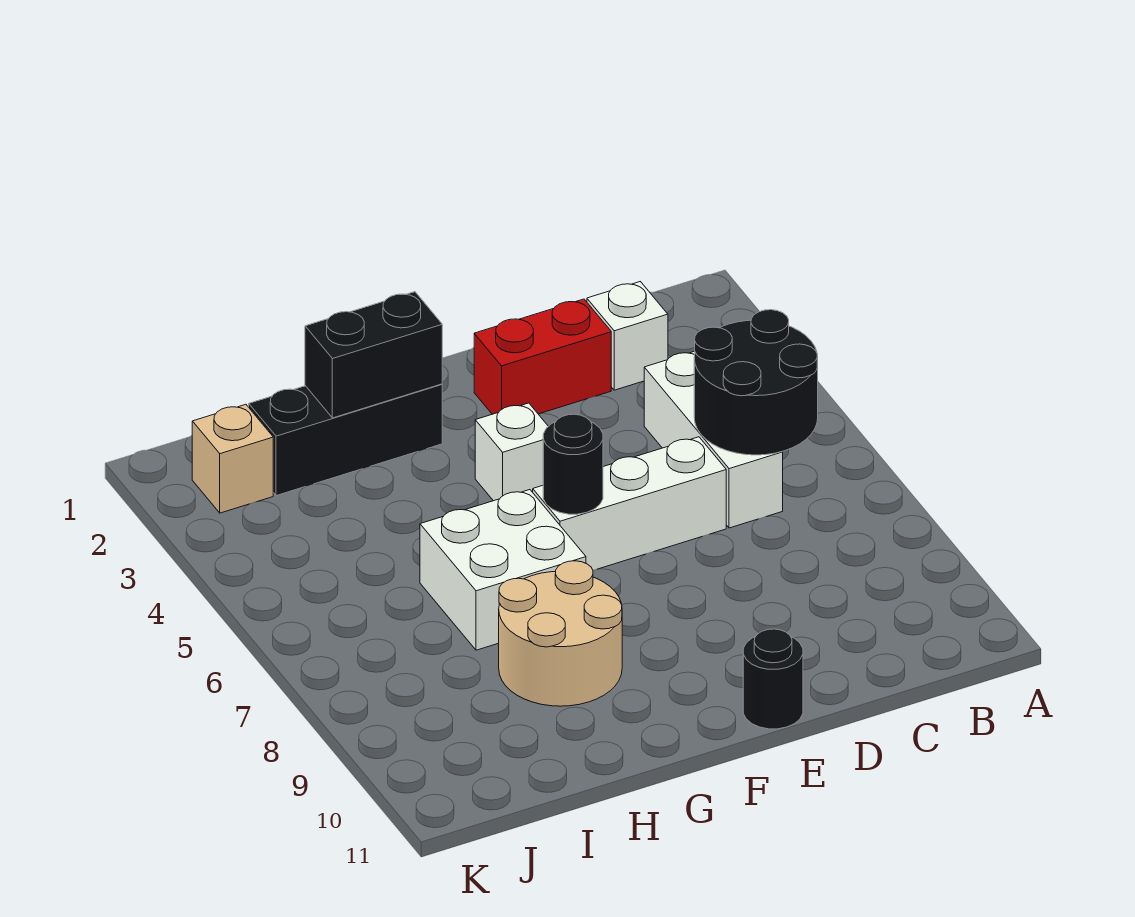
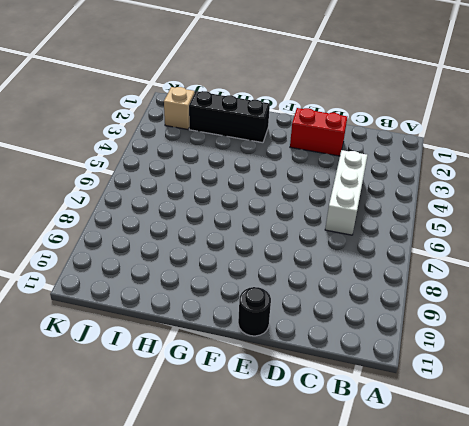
none -> white brick C2 level 1
none -> white brick D6:F6 level 1
none -> white brick F4 level 1

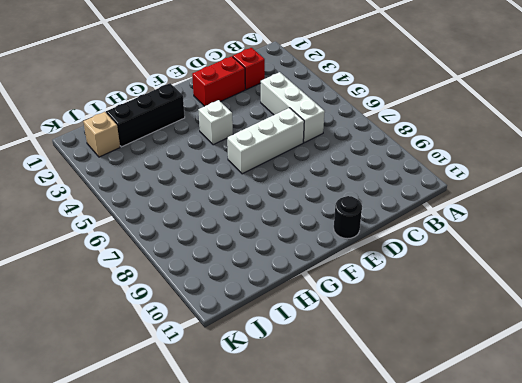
red brick C2 level 1 -> white brick C2 level 1
none -> white brick G6:H7 level 1
none -> tan round brick G8:H9 level 1
none -> black round brick B5:C6 level 2

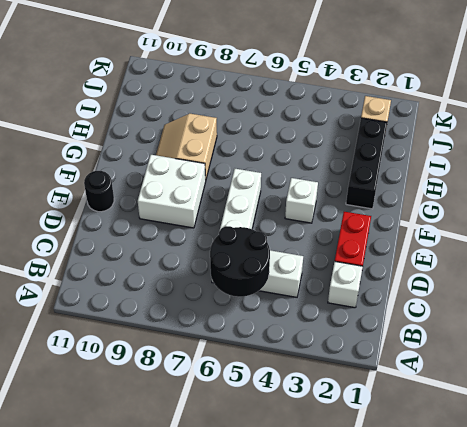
white brick E8:F9 level 1 -> white brick G6:H7 level 1
tan slope G8:H9 level 1 top 8 -> tan round brick G8:H9 level 1
none -> black round brick F6 level 2
none -> black brick G2:H2 level 2

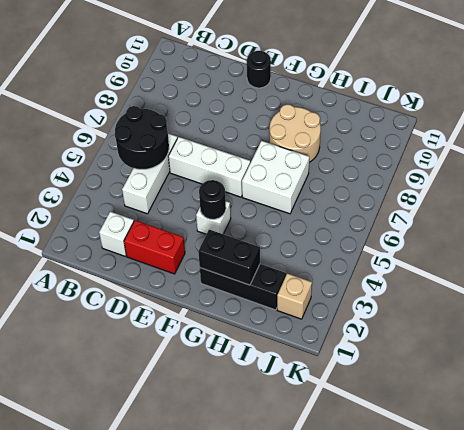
black round brick F4 level 2 -> black round brick F6 level 2

